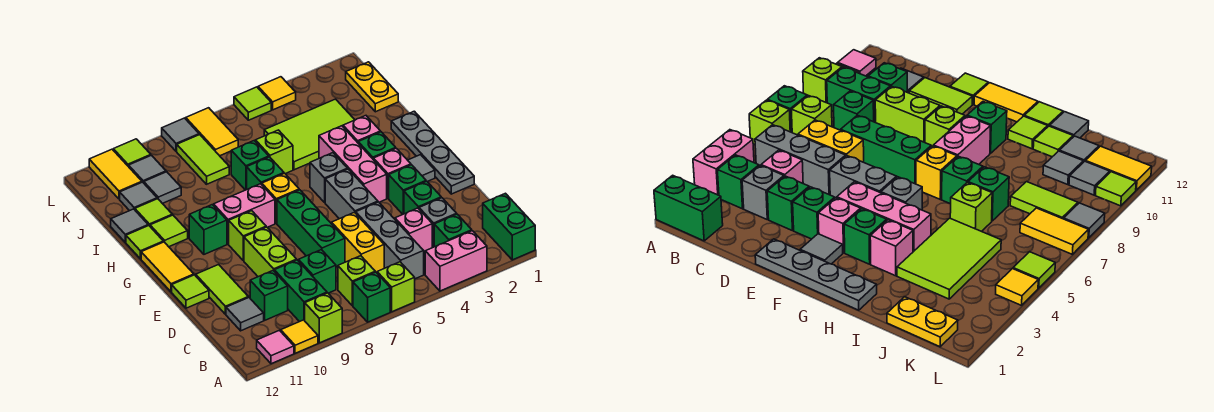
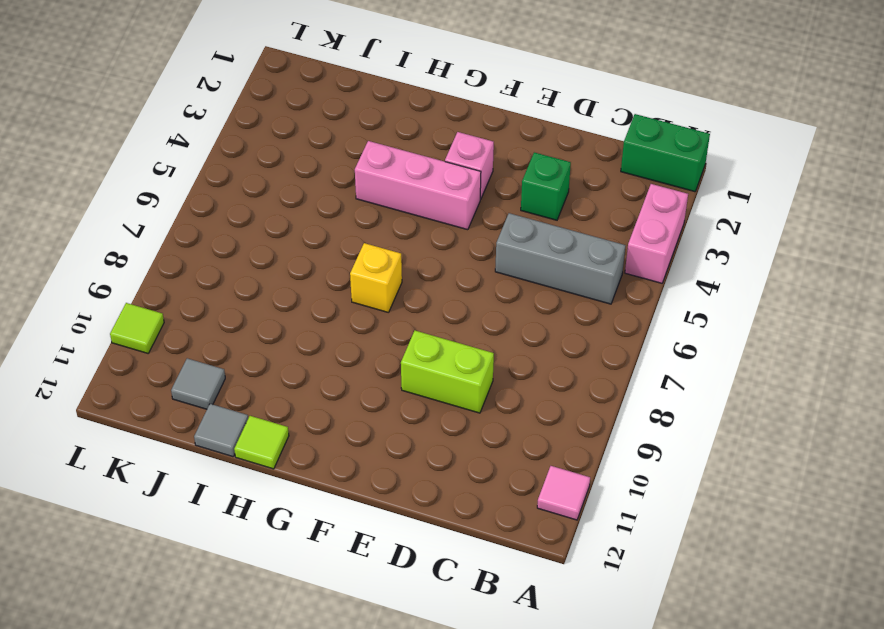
none -> lime brick A6 level 1
none -> green brick A7 level 1
none -> lime brick A9 level 1
none -> yellow tile A10 level 1

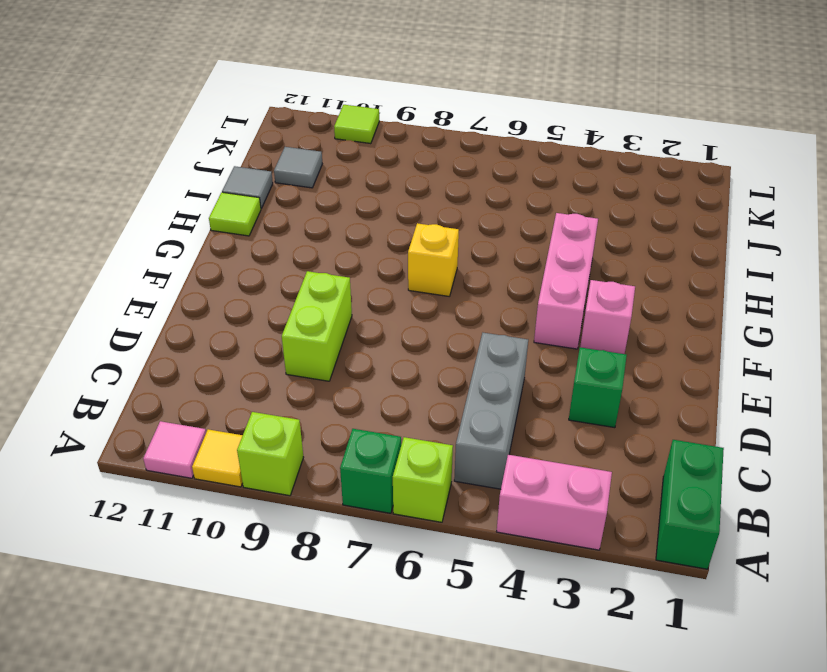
none -> green brick B3 level 1
none -> lime brick B7 level 1
none -> green brick B9:C9 level 1
none -> grey brick C3 level 1

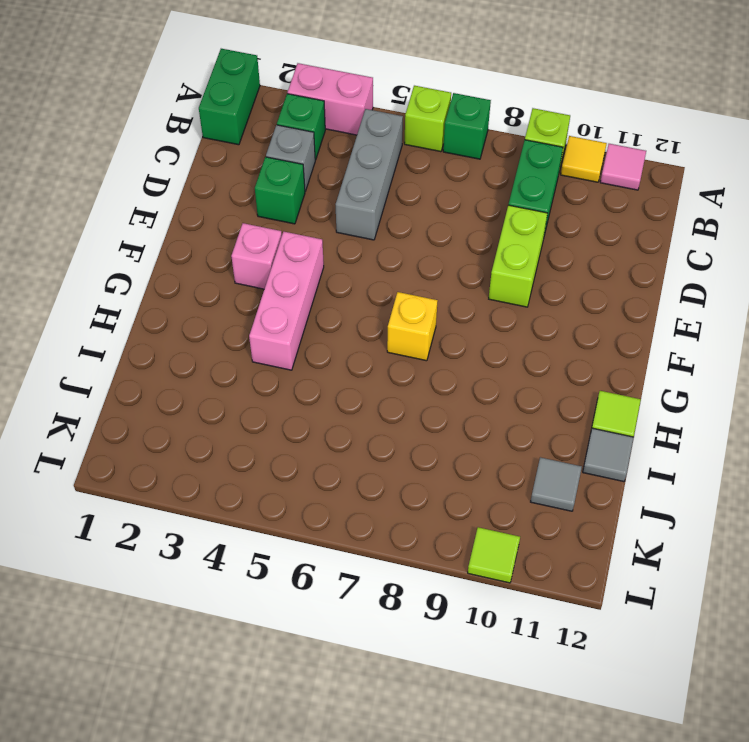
none -> lime brick B7 level 1
none -> pink brick C4 level 1
none -> yellow brick C6:D6 level 1
none -> green brick C8 level 1

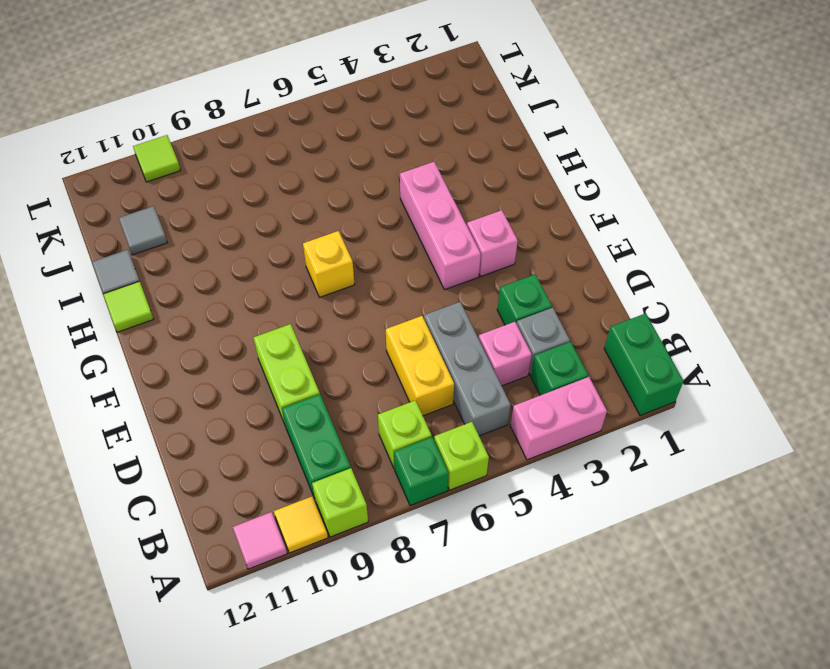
none -> green brick C8 level 1
none -> green brick C10 level 1
none -> grey tile C11 level 1
none -> green brick D7:F7 level 1

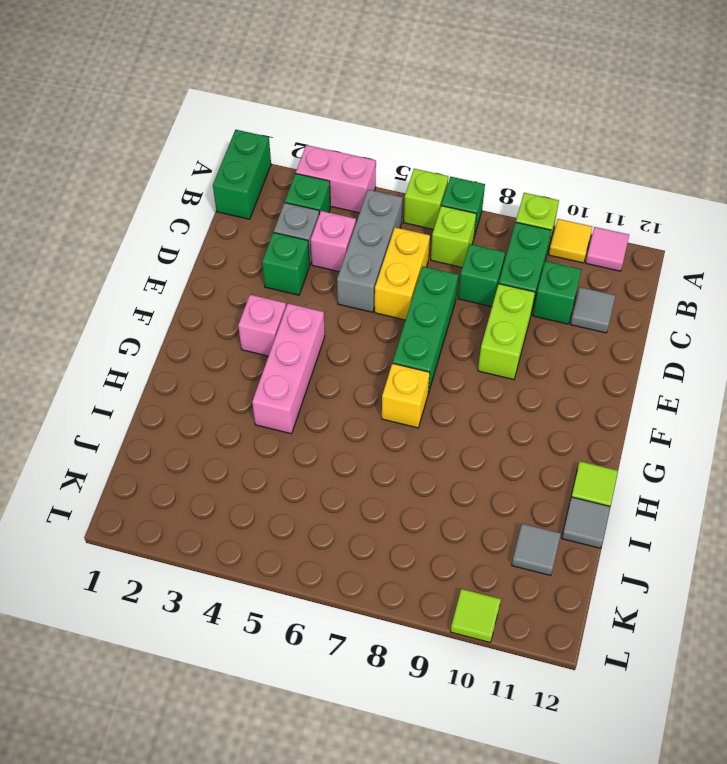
none -> lime tile D11:E11 level 1
none -> grey plate E1:H1 level 1
none -> green brick E3 level 1
none -> grey brick E5:F5 level 1

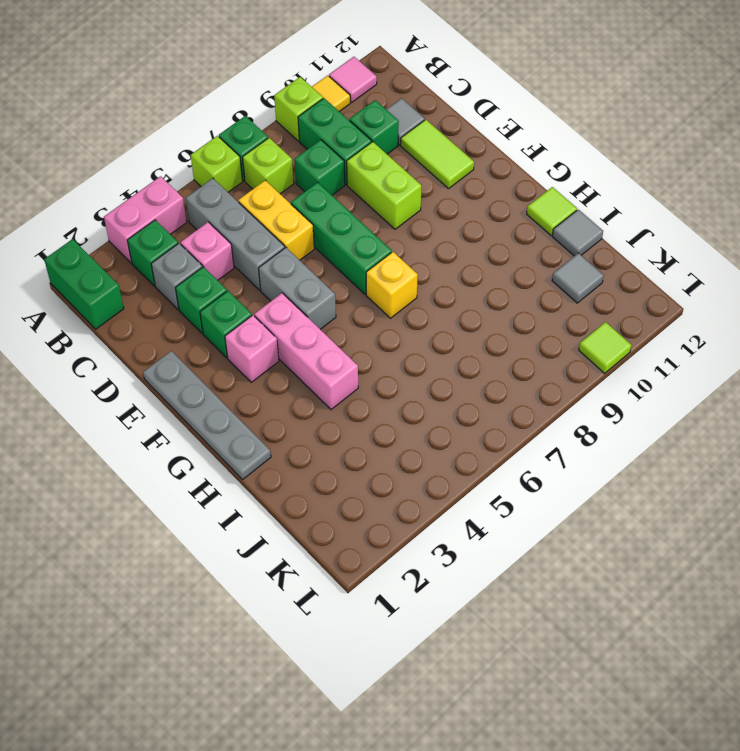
none -> lime tile E12 level 1
none -> grey tile F2 level 1
none -> lime brick F9 level 1
none -> yellow tile F12:G12 level 1

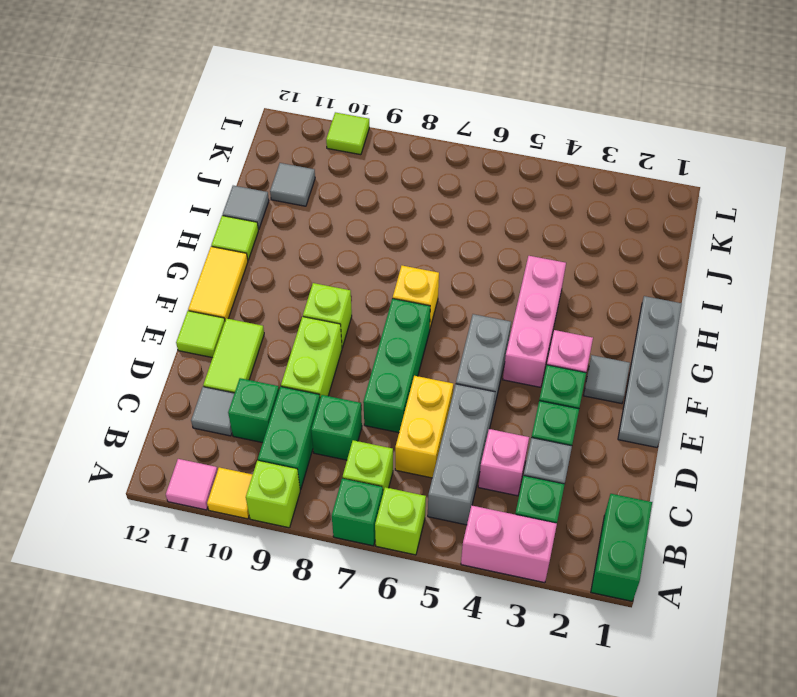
none -> green brick G3 level 1
none -> grey brick G5 level 1
none -> pink brick G8:G9 level 1
none -> green brick G10 level 1

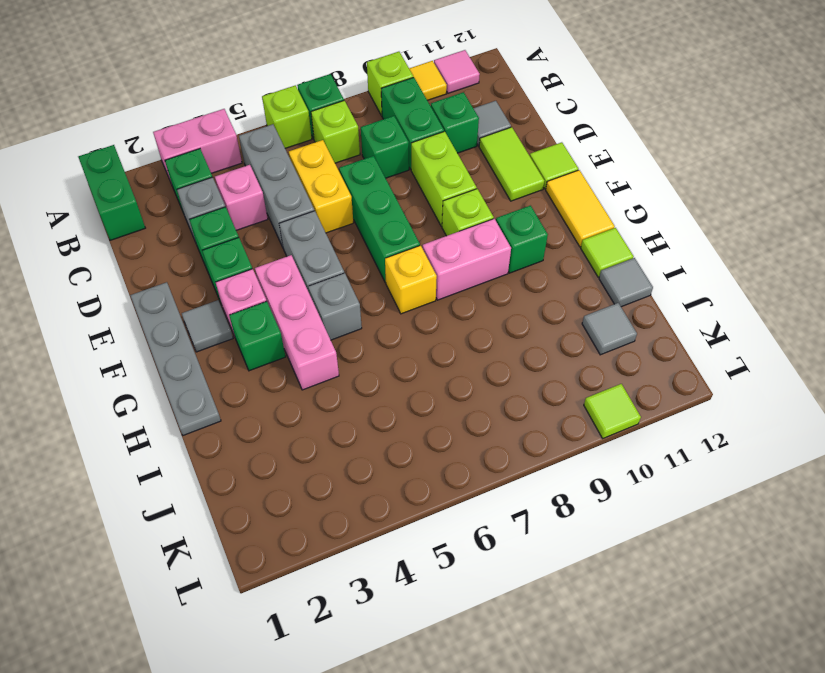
none -> pink brick H3 level 1
none -> green brick H7 level 1
none -> lime tile H11 level 1
none -> lime tile I3:J5 level 1

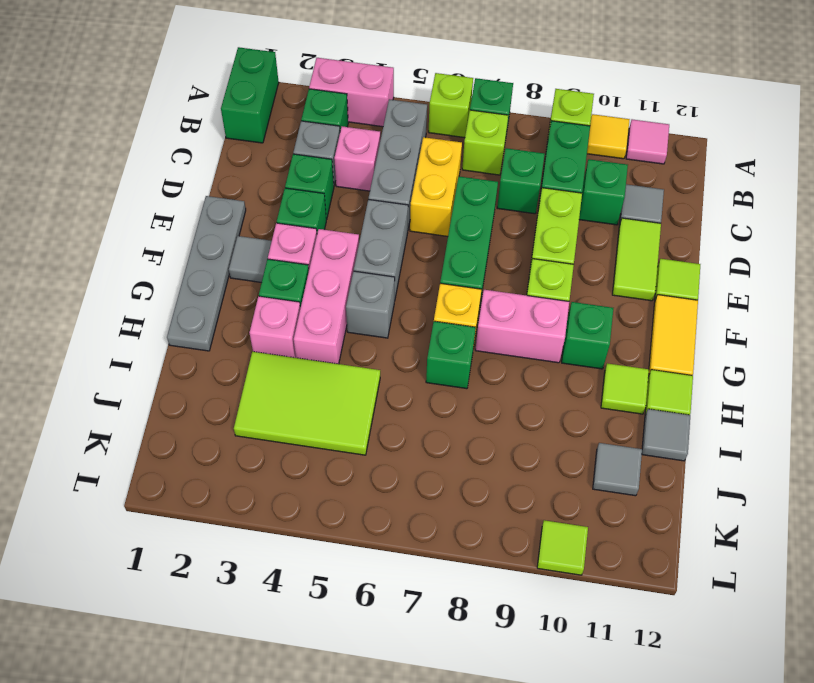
none -> lime brick I6 level 1
none -> green brick I7 level 1
none -> lime tile I11 level 1
none -> yellow plate J1:K1 level 1

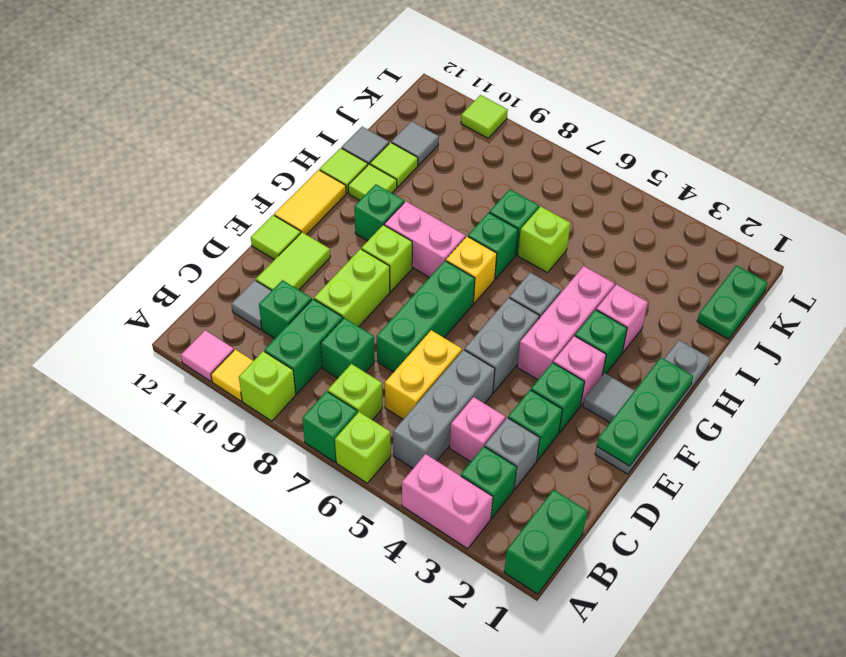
green plate E1:G1 level 2 -> none
green plate J1:K1 level 1 -> yellow plate J1:K1 level 1
none -> lime tile I3:J5 level 1
none -> lime tile J8:K8 level 1
none -> grey tile J10 level 1
none -> yellow tile K7:L7 level 1

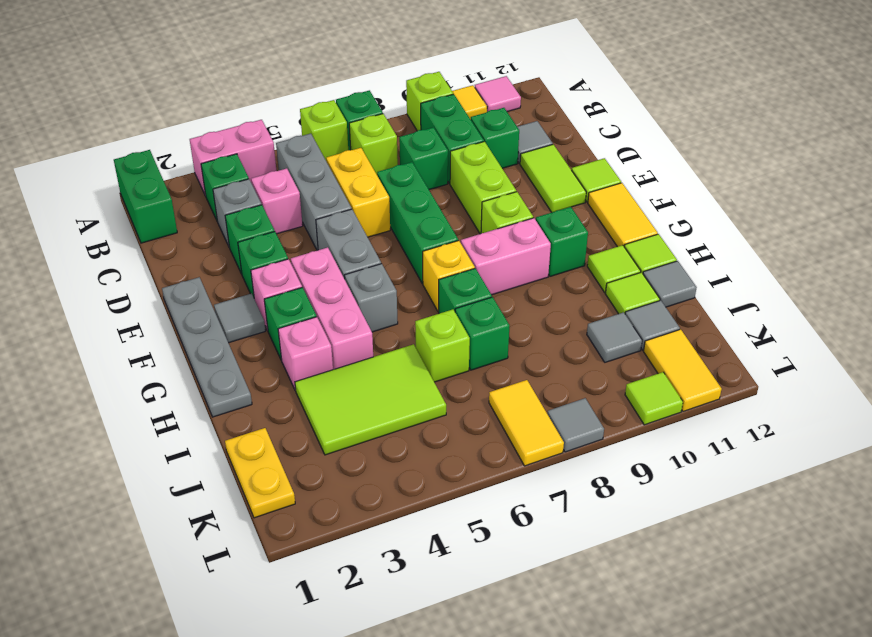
none -> lime tile J8:K8 level 1
none -> grey tile K10 level 1
none -> yellow tile L4 level 1
none -> lime tile L5 level 1

